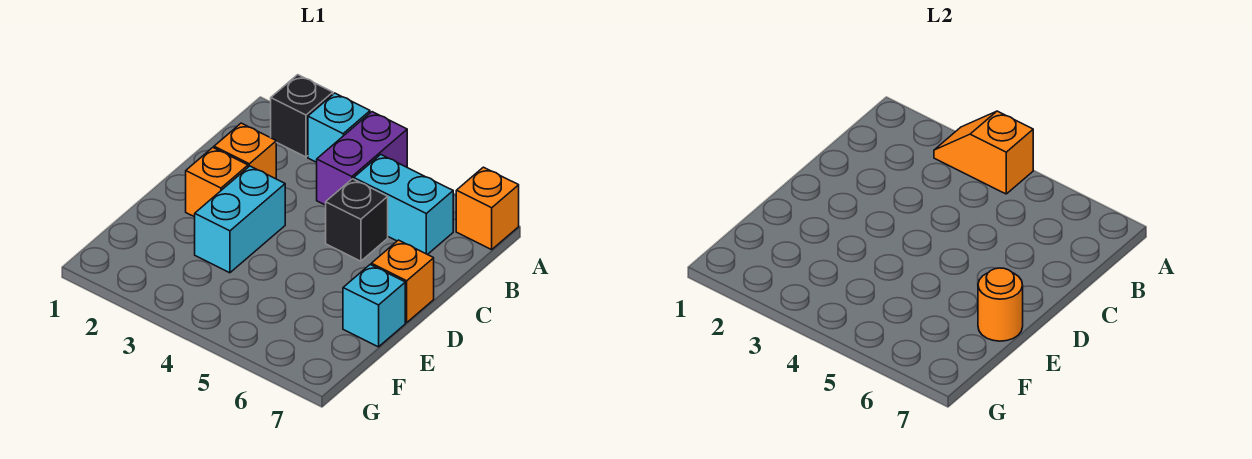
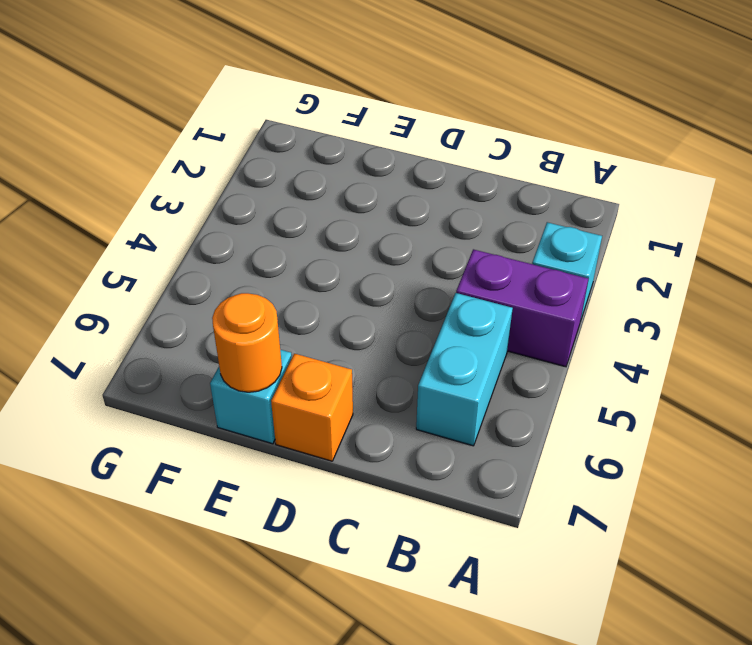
none -> black brick A2 level 1
none -> orange brick A7 level 1
none -> orange brick C2 level 1

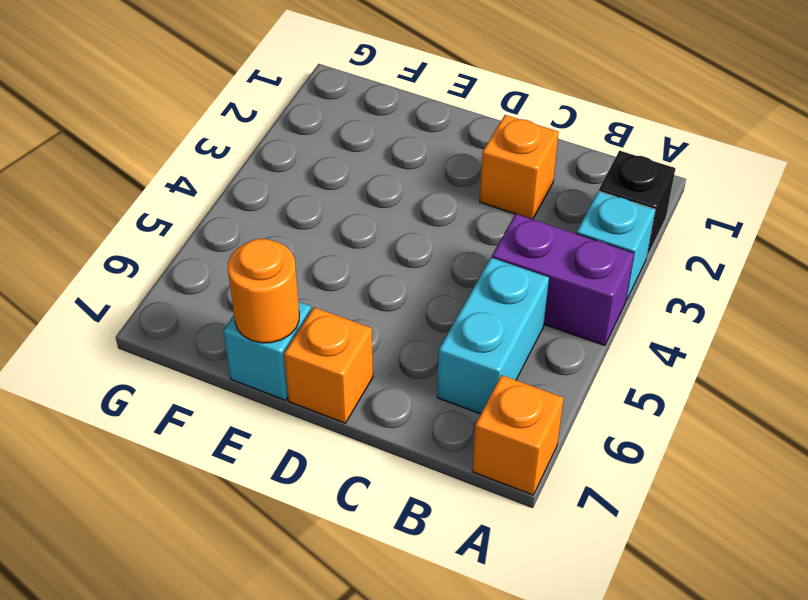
none -> black brick C5 level 1
none -> orange brick D2 level 1
none -> cyan brick D3:E3 level 1

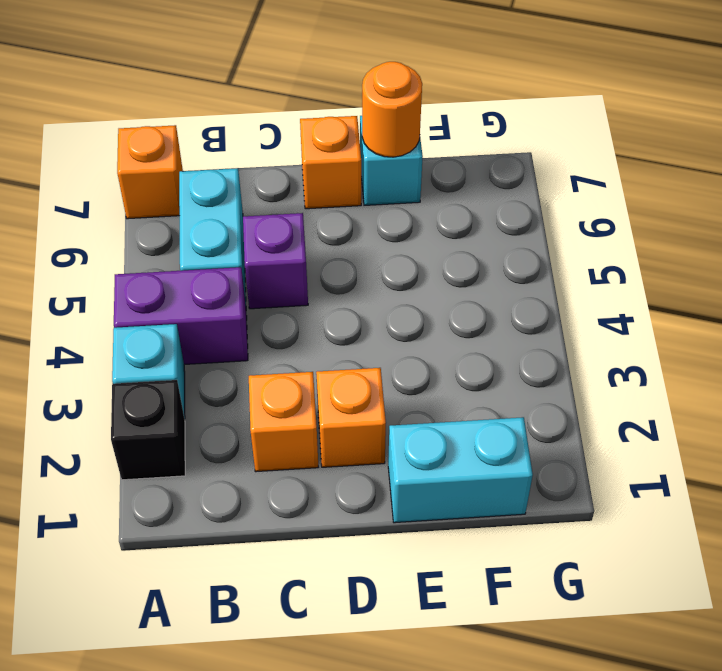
purple brick C5 level 1 -> black brick C5 level 1
cyan brick E1:F1 level 1 -> cyan brick D3:E3 level 1
none -> orange slope A3:A4 level 2 top 4

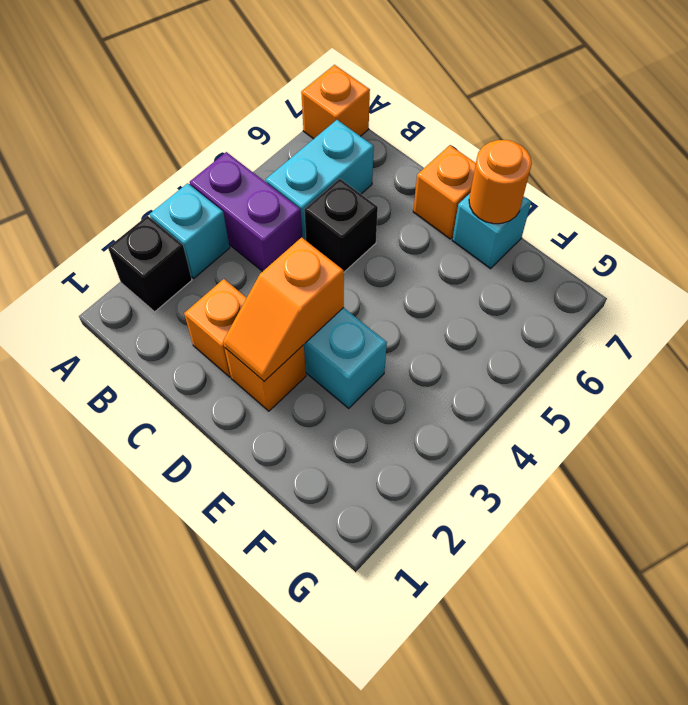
orange slope D2:D3 level 2 top 3 -> orange slope A3:A4 level 2 top 4

